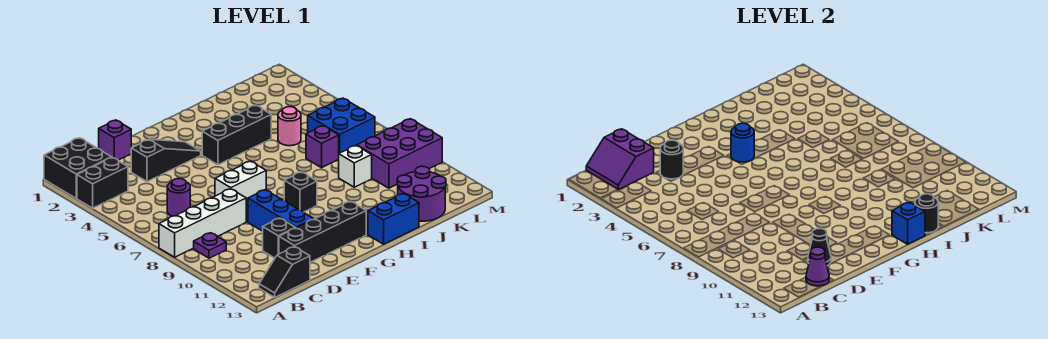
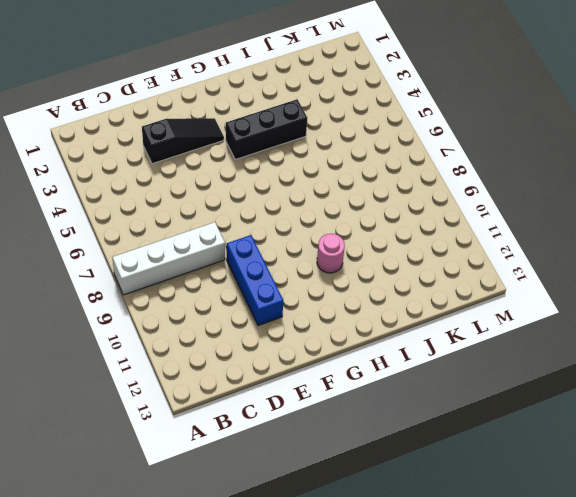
pink round brick H10 level 1 -> pink round brick J5 level 1
none -> black brick A1:B2 level 1
none -> black brick A3:B3 level 1
none -> purple plate B9 level 1

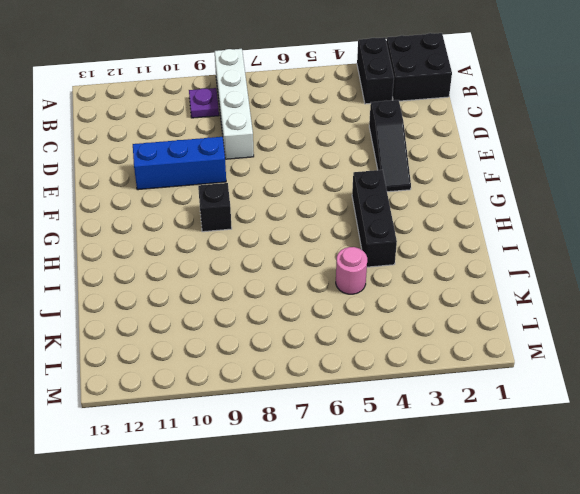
none -> black slope B13:C13 level 1 top C
none -> purple round brick C6 level 1
none -> purple brick D1 level 1

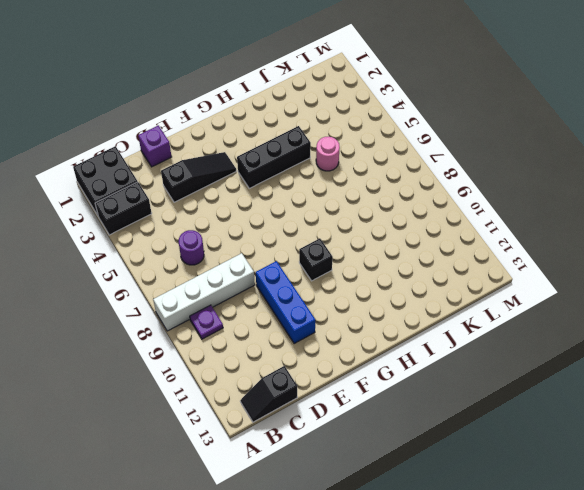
none -> black brick D11 level 1
none -> black brick D12:G12 level 1
none -> white brick E7:F7 level 1

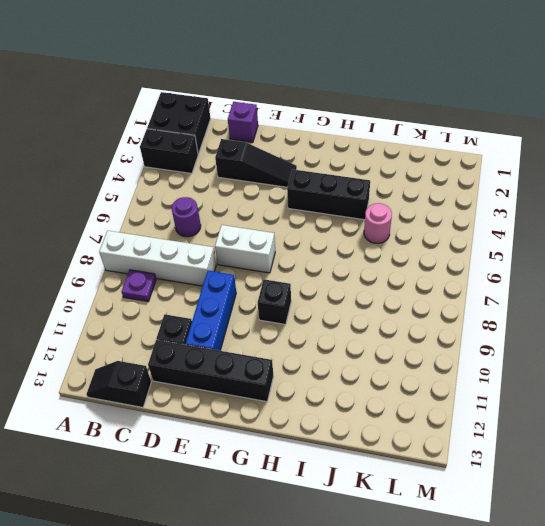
none -> blue brick H13:I13 level 1
none -> purple brick J7 level 1
none -> white brick J9 level 1

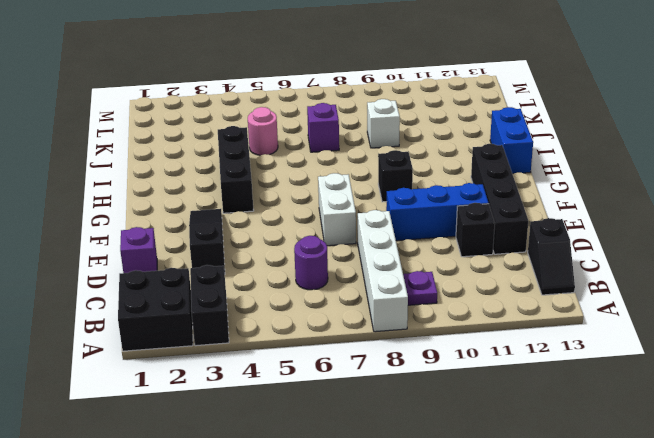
none -> purple round brick J12:K13 level 1
none -> blue brick K6:L7 level 1
none -> purple brick K9:M10 level 1

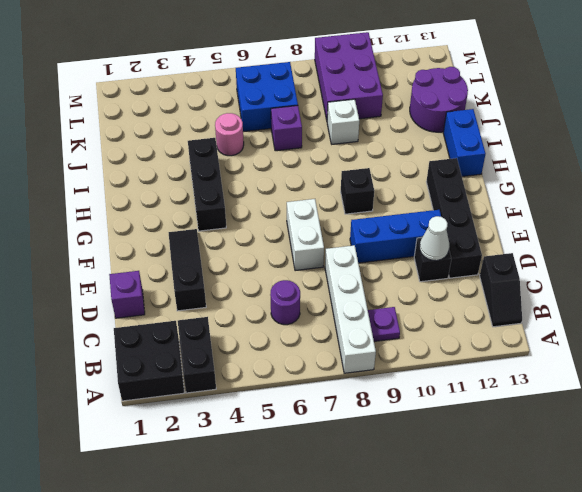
white cone D11 level 2 -> none
none -> purple slope B1:C2 level 2 top C
none -> purple cone C13 level 2
none -> black round brick D3 level 2

